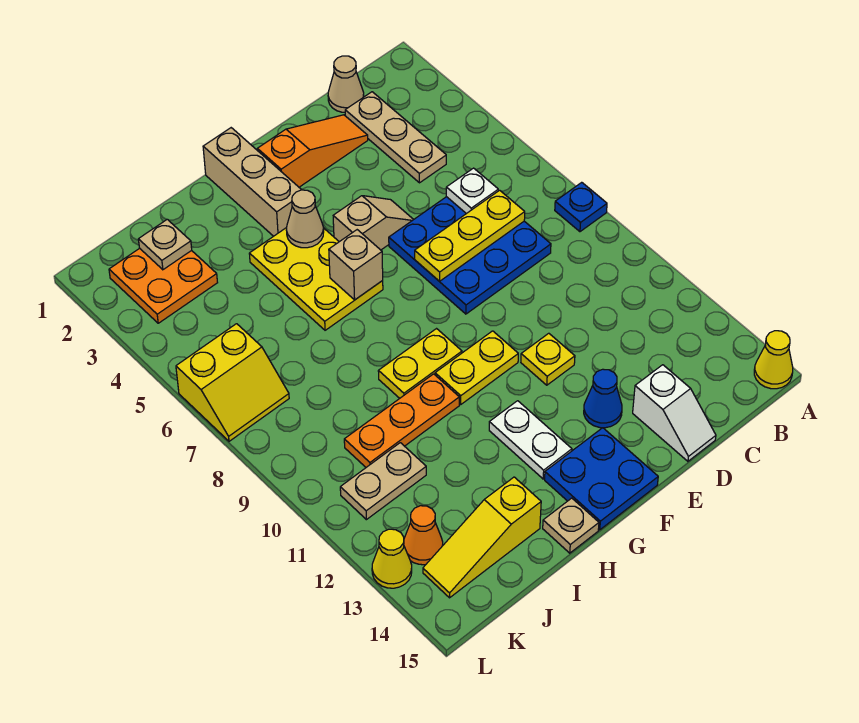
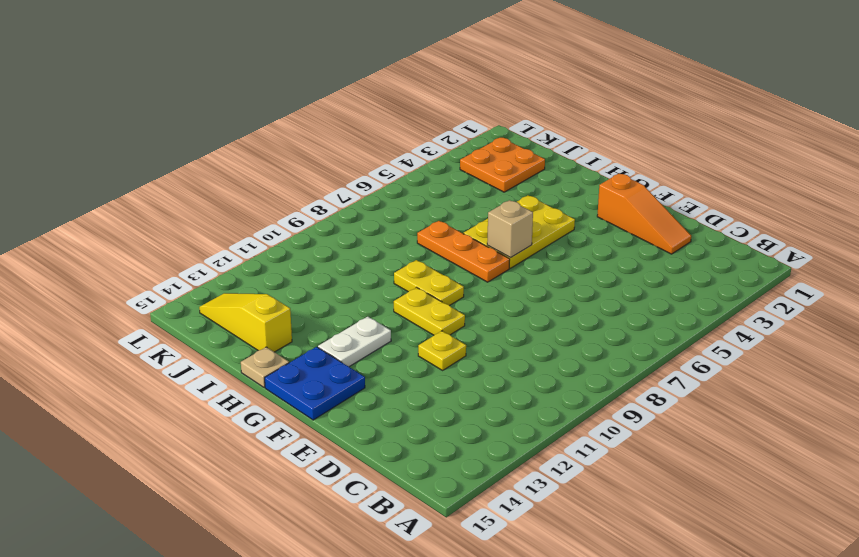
orange plate G7:I7 level 1 -> orange plate H10:J10 level 1
none -> blue plate A8 level 1
none -> yellow cone A15 level 1
none -> tan cone C1 level 1

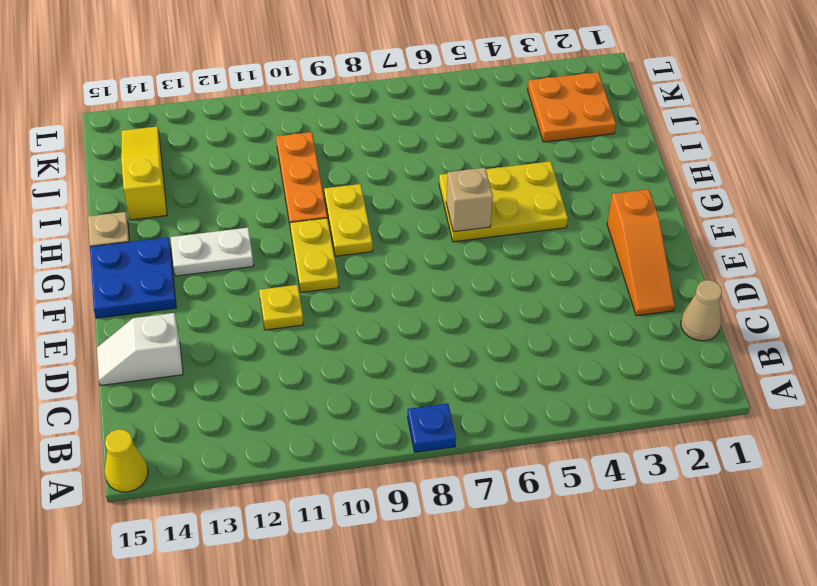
none -> tan plate C2:C4 level 1
none -> blue plate C6:E8 level 1
none -> tan slope E5:F5 level 1 top F

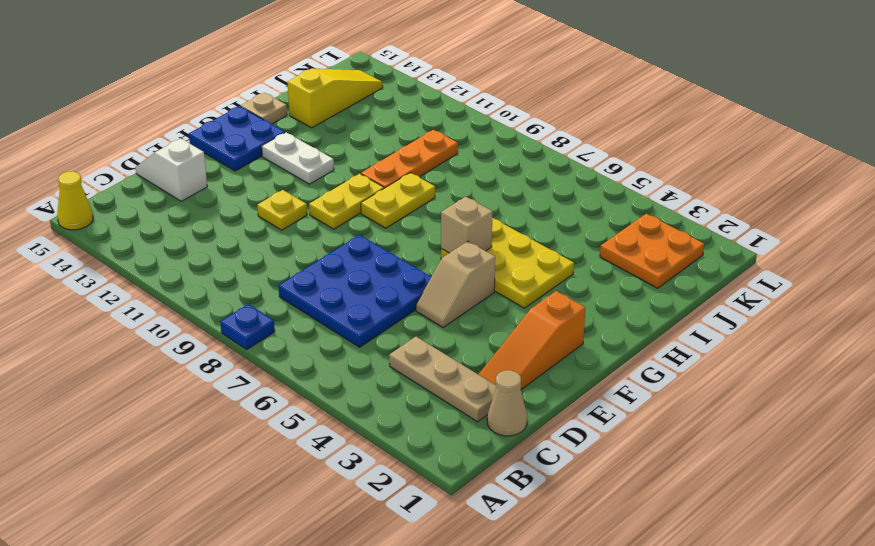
none -> blue cone E13 level 1
none -> tan brick G1:G3 level 1
none -> tan plate J11:K11 level 1

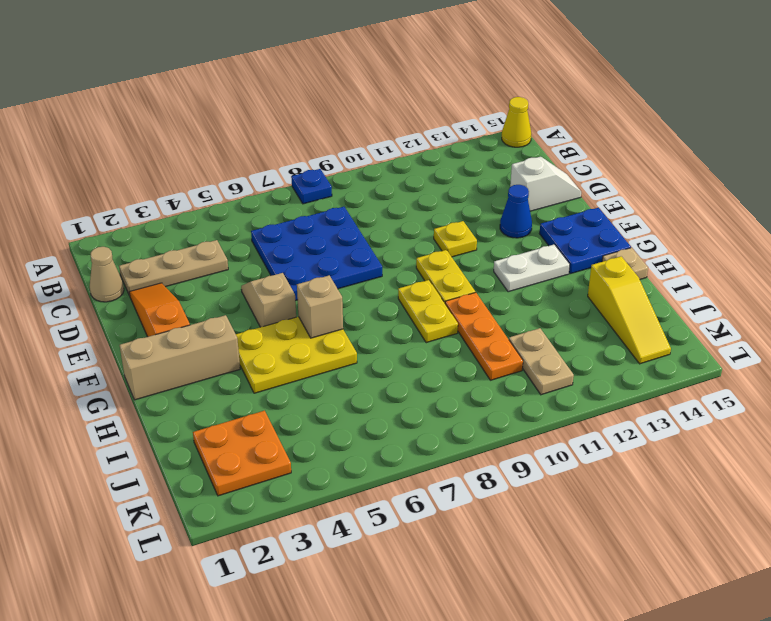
none -> yellow slope K6:L7 level 1 top 6
none -> orange cone K13 level 1
none -> yellow cone L13 level 1

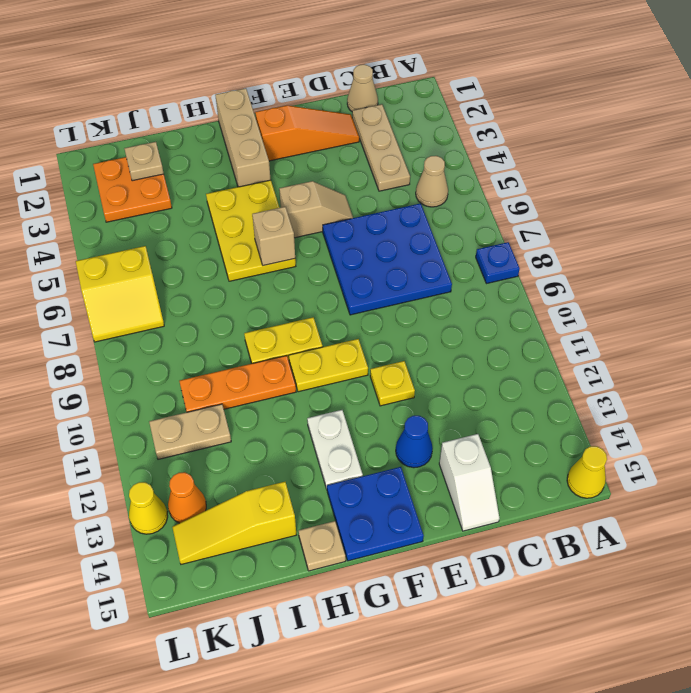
tan cone B5 level 1 -> tan cone G4 level 2
none -> white plate C6 level 2
none -> yellow plate C7:E7 level 2

